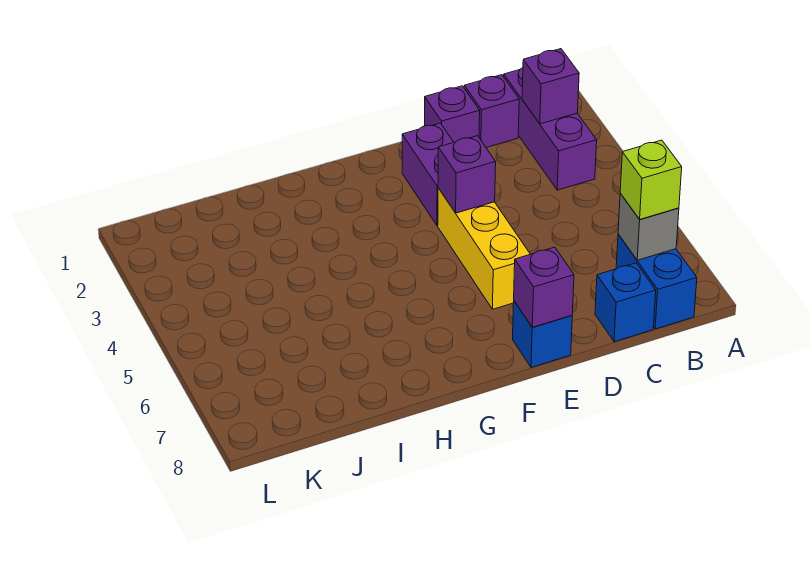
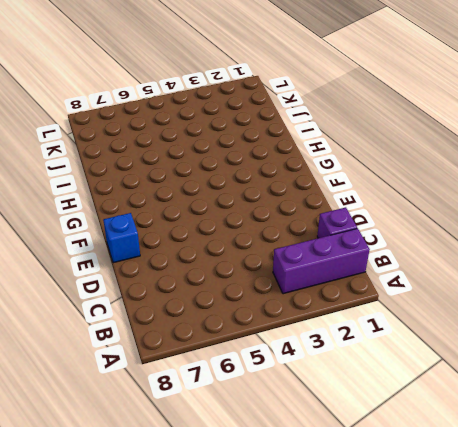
none -> blue brick B7:B8 level 1
none -> blue brick C8 level 1
none -> purple brick D1 level 1

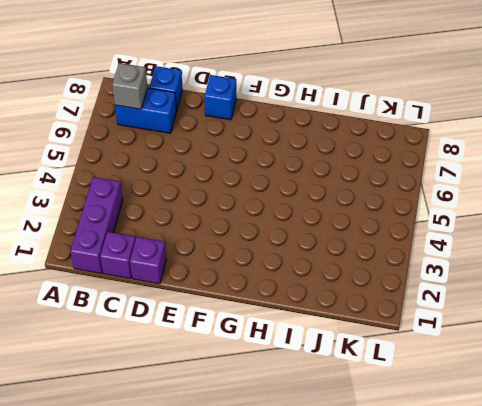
blue brick B7:C7 level 1 -> blue brick B7:B8 level 1
none -> purple brick E2:E3 level 1
none -> yellow brick E4:E6 level 1
none -> purple brick B2 level 2

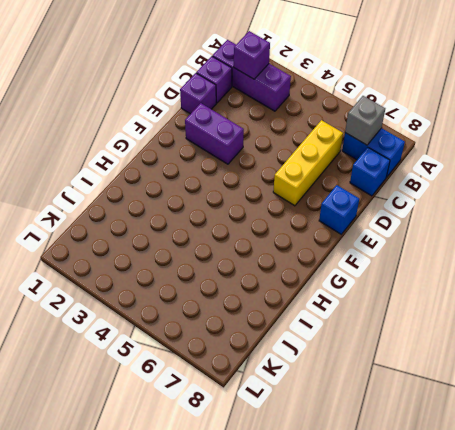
yellow brick C6:E6 level 1 -> yellow brick E4:E6 level 1
none -> purple brick E4 level 2
none -> purple brick E8 level 2
none -> lime brick B7 level 3

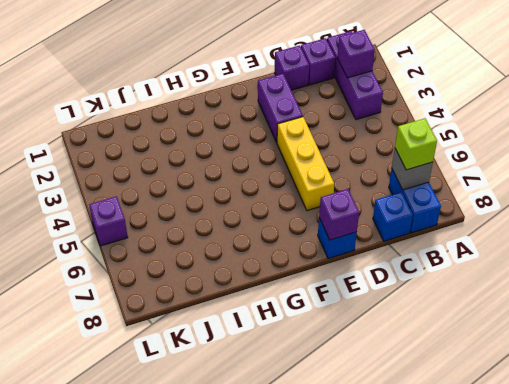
purple brick L5 level 1 -> purple brick E4 level 2

